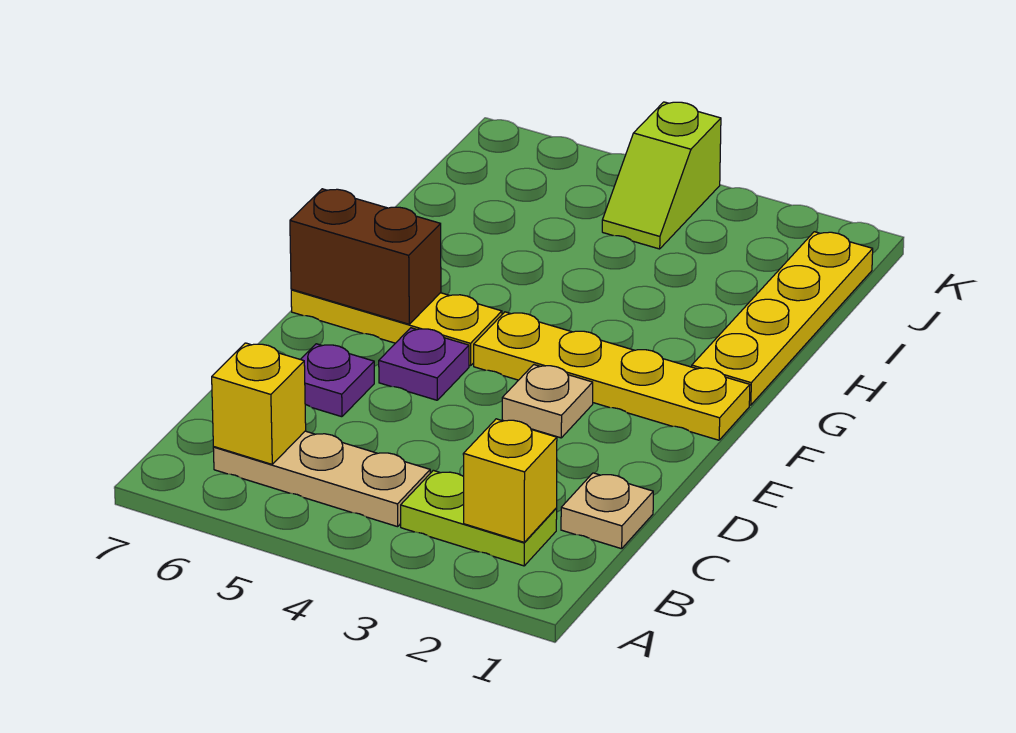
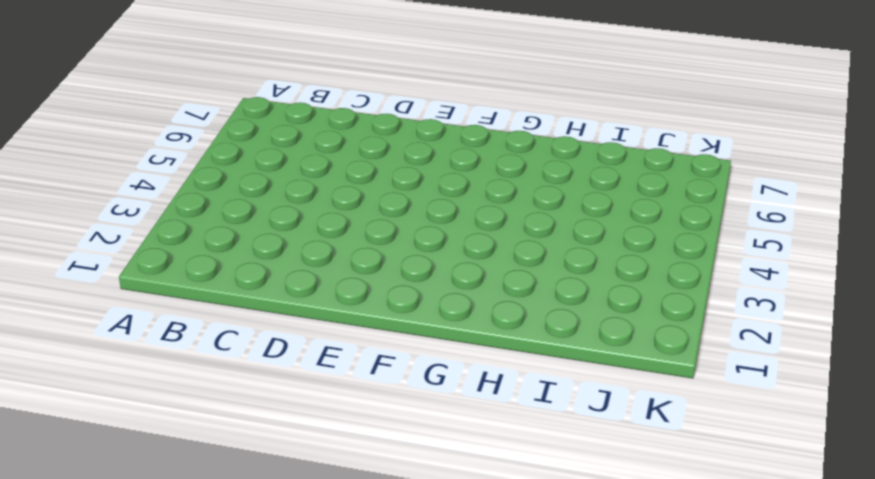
none -> lime plate B2:B3 level 1
none -> tan plate B4:B6 level 1
none -> tan plate C1 level 1

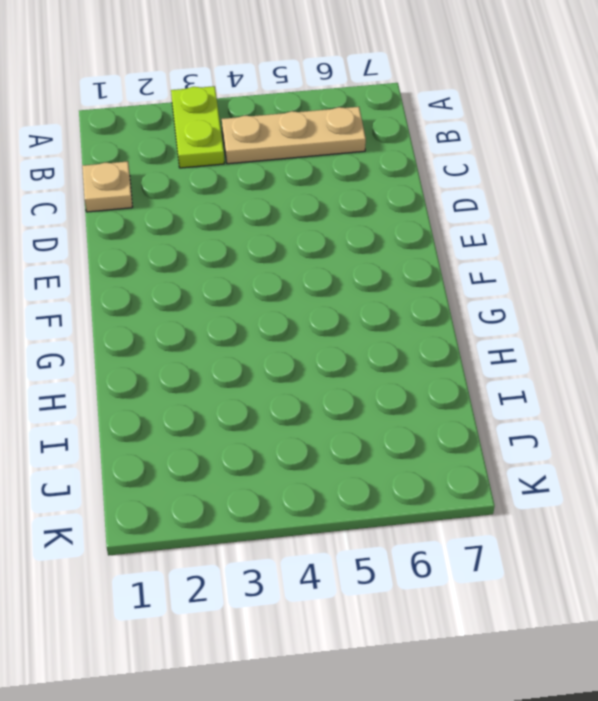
lime plate A3:B3 level 1 -> lime plate B2:B3 level 1
none -> purple plate D6 level 1
none -> tan plate E3 level 1
none -> purple plate E5 level 1

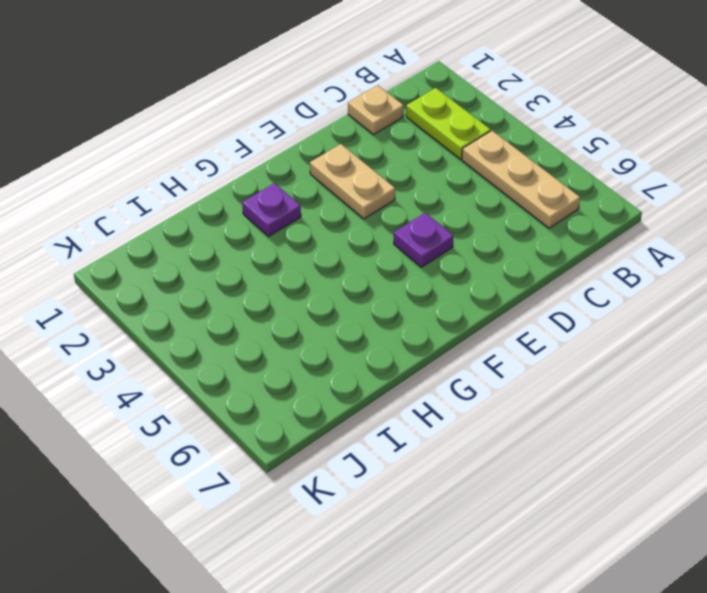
tan plate E2:E3 level 1 -> tan plate E3 level 1
purple plate G2 level 1 -> purple plate D6 level 1
none -> yellow plate F1:F4 level 1
none -> yellow plate F5:F7 level 1
none -> yellow plate G1:J1 level 1

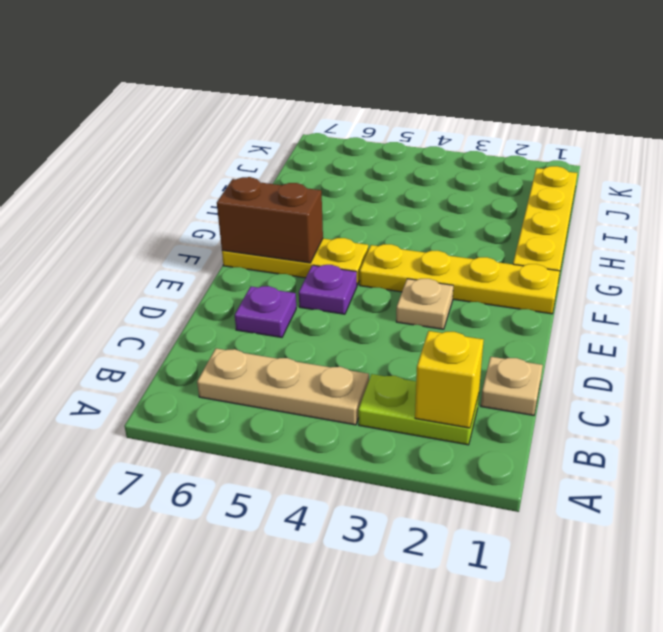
none -> lime slope J4:K4 level 1 top K
none -> yellow brick B6 level 2

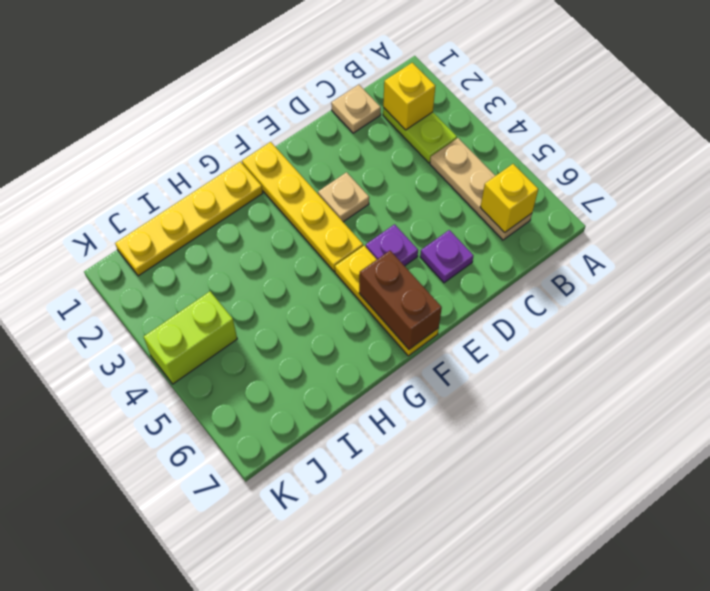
lime brick J4:K4 level 1 -> lime slope J4:K4 level 1 top K

